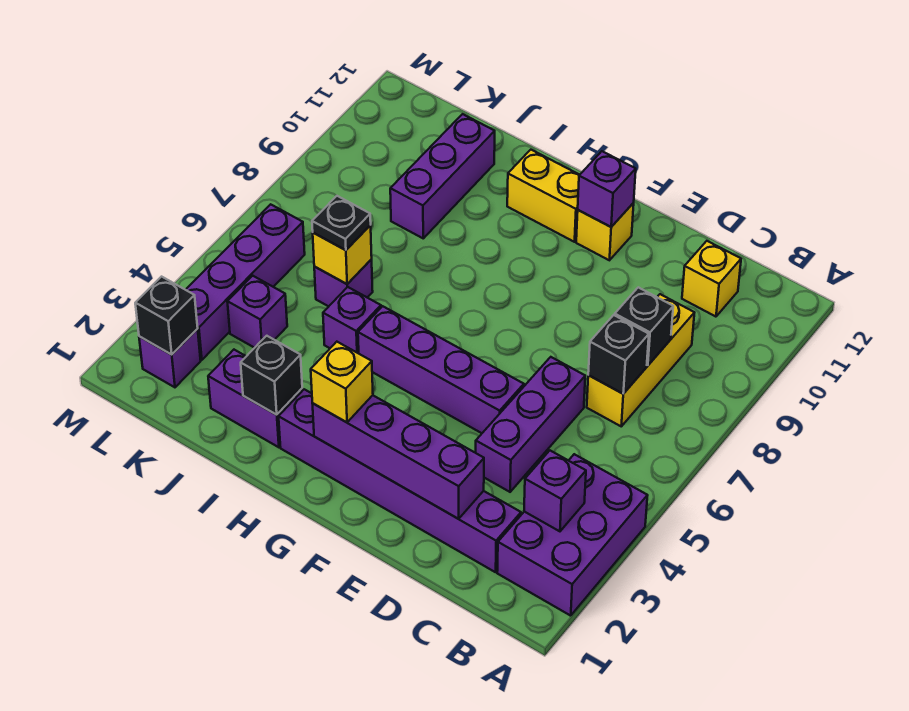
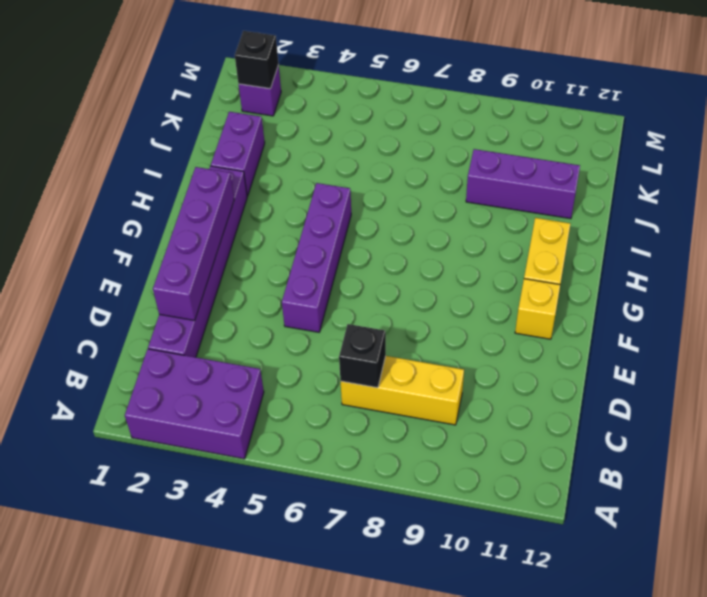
none -> yellow brick C11 level 1
none -> purple brick D4:D6 level 1
none -> purple brick I5 level 1

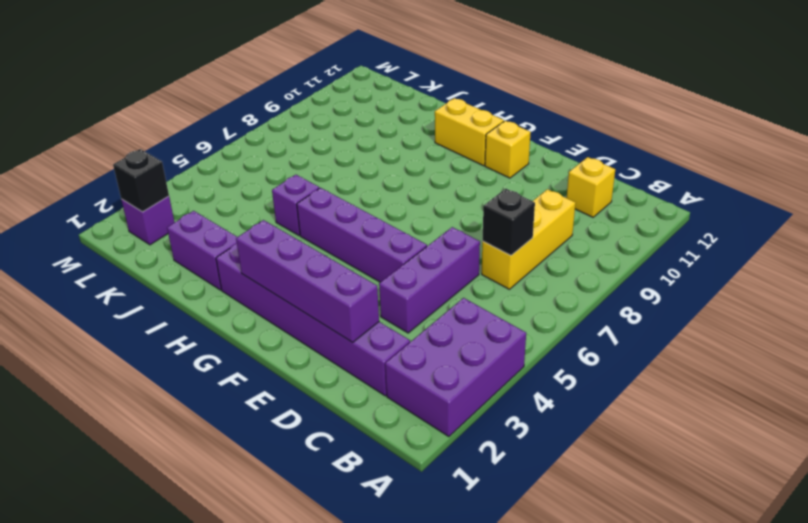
none -> purple brick J6 level 1
none -> purple brick J9:J11 level 1
none -> purple brick K4 level 1

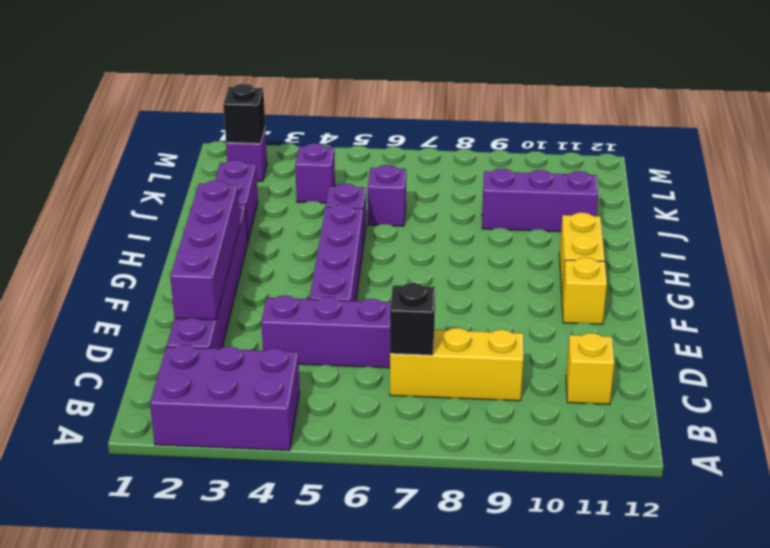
none -> purple brick L3:L6 level 1
none -> purple brick B3 level 2
none -> black brick C8 level 2

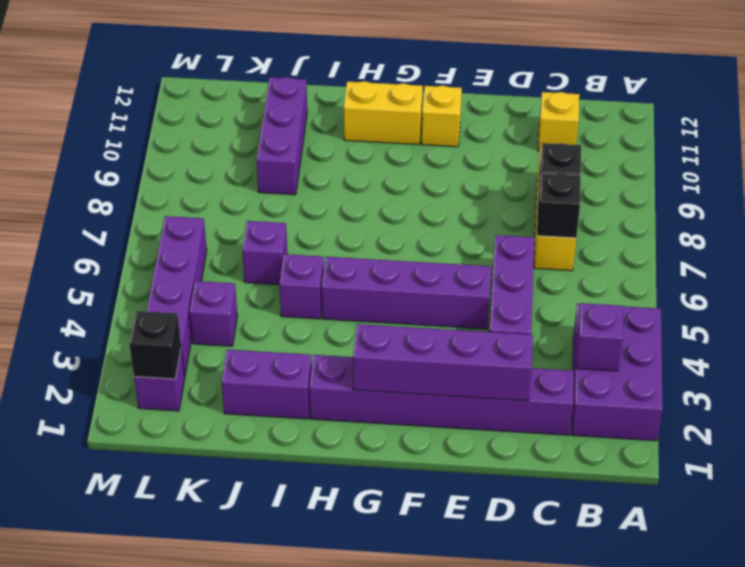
none -> purple brick F11 level 2
none -> black brick I2 level 2
none -> yellow brick J6 level 2

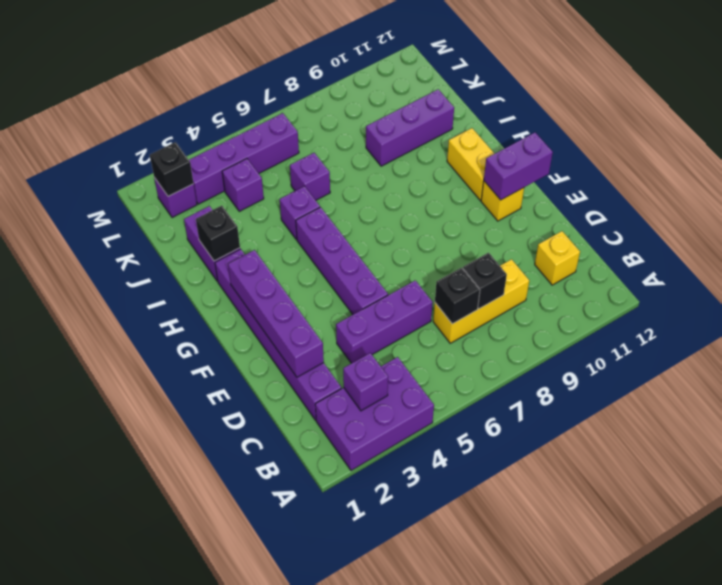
purple brick F11:F12 level 2 -> purple brick F11 level 2
none -> yellow brick J6 level 2
none -> yellow brick G2 level 3
none -> black plate J6 level 3

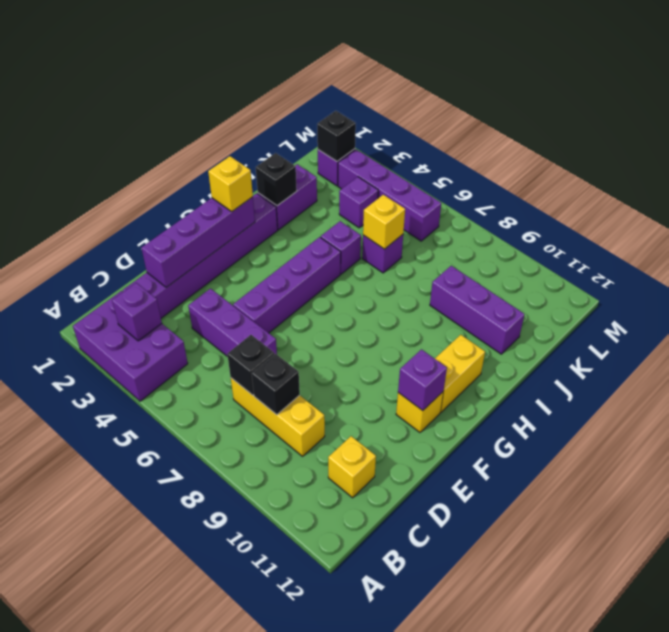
none -> black plate J6 level 3

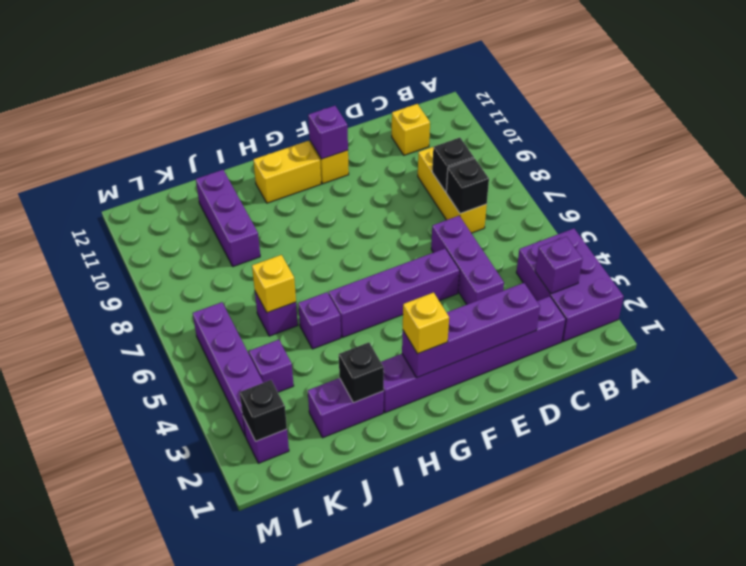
none -> black plate J6 level 3

